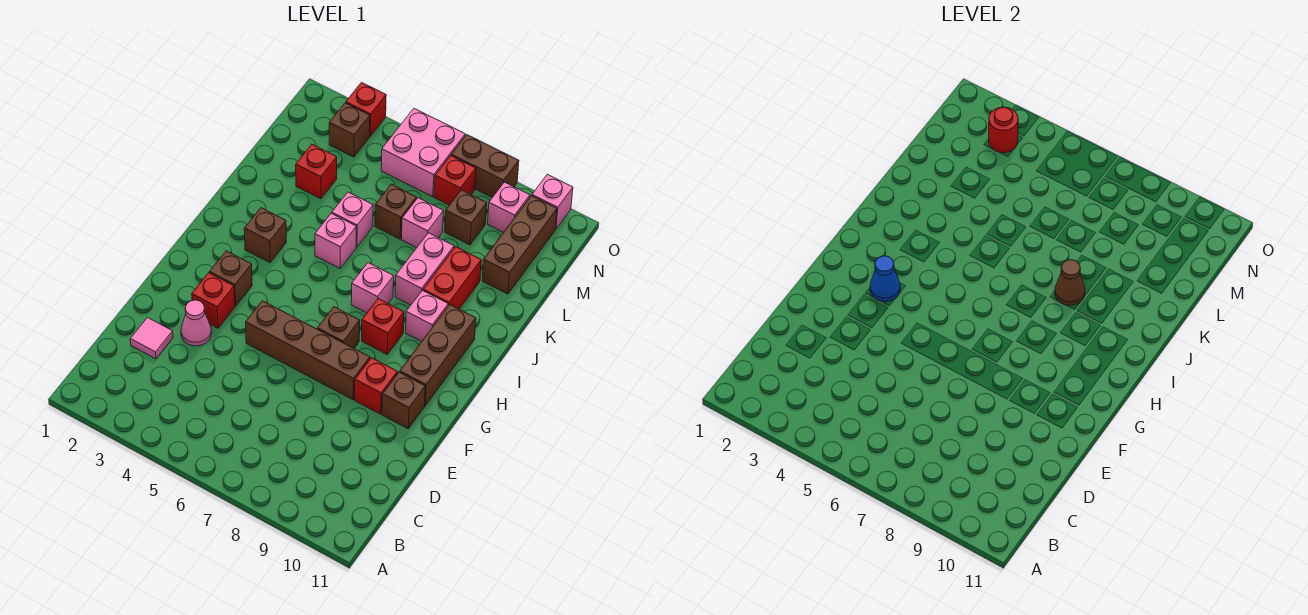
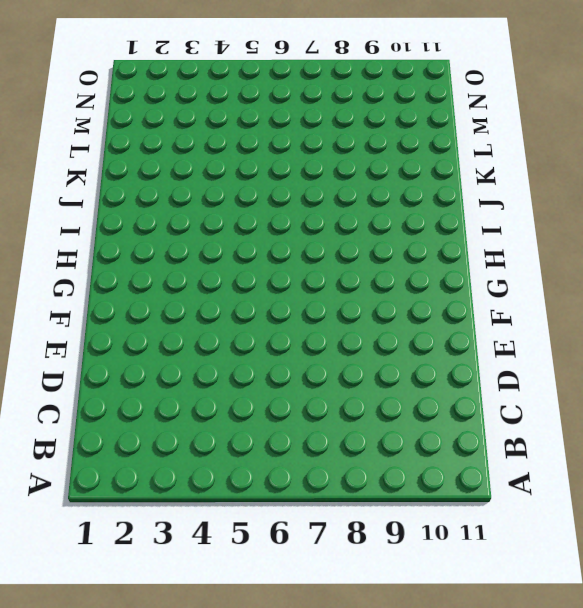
none -> pink tile D2 level 1
none -> pink cone E3 level 1
none -> red brick F3 level 1
none -> brown brick F5:F8 level 1

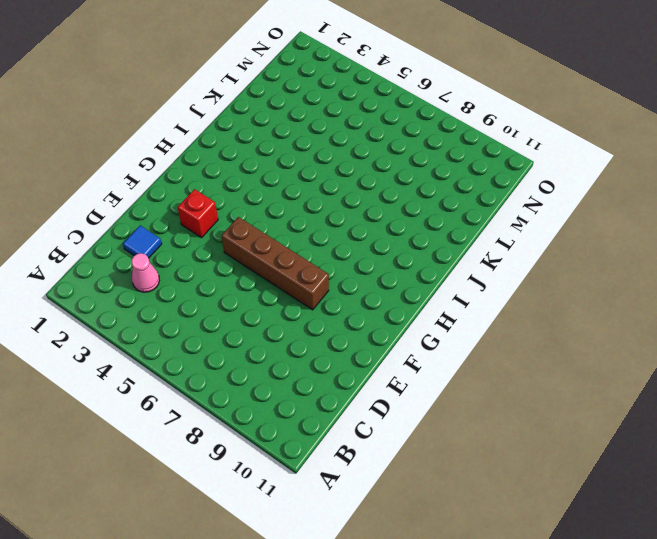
pink cone C3 level 1 -> pink cone E3 level 1
blue tile D2 level 1 -> pink tile D2 level 1
none -> red brick F9 level 1
none -> brown brick F10 level 1
none -> brown brick G3 level 1
none -> brown brick G7 level 1

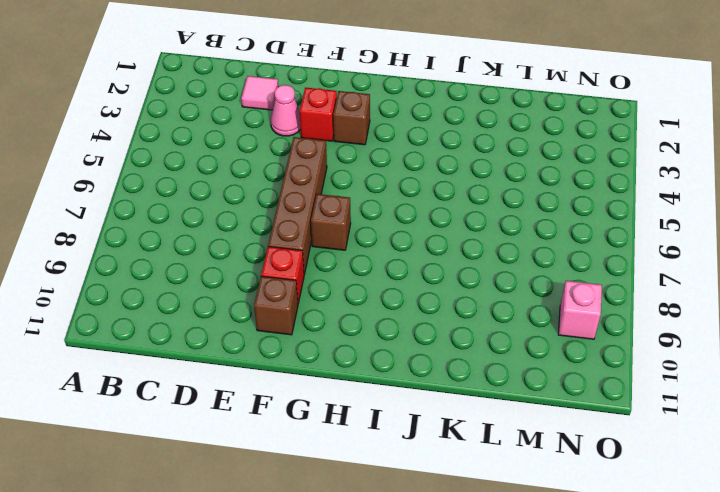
none -> brown brick G10:I10 level 1
none -> red brick H8 level 1
none -> brown brick I3 level 1
none -> pink brick I7 level 1

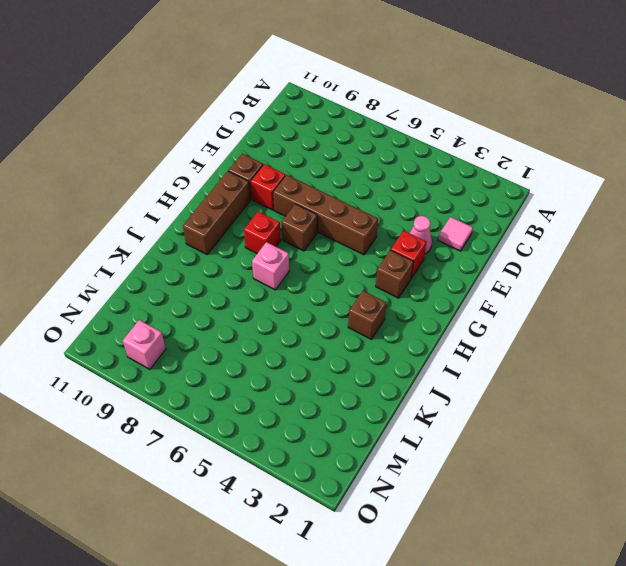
none -> pink brick I9 level 1
none -> pink brick J5 level 1
none -> pink brick J8:K8 level 1
none -> red brick J9:K9 level 1

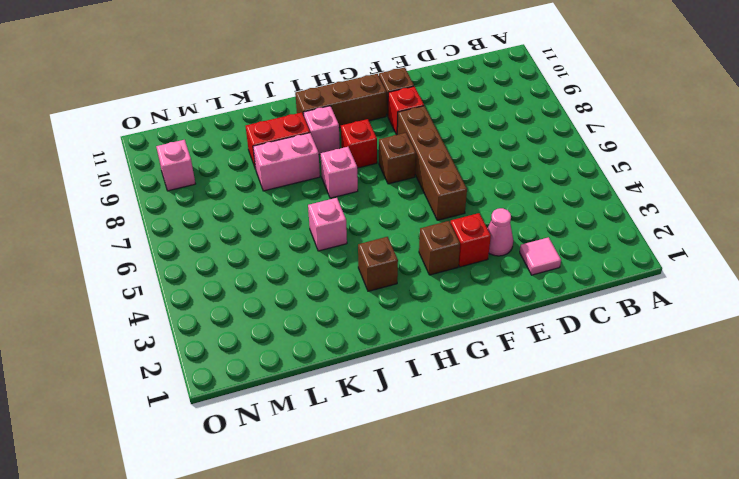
none -> pink brick K5 level 1
none -> red brick L3 level 1
none -> brown brick L6 level 1
none -> pink brick L7 level 1

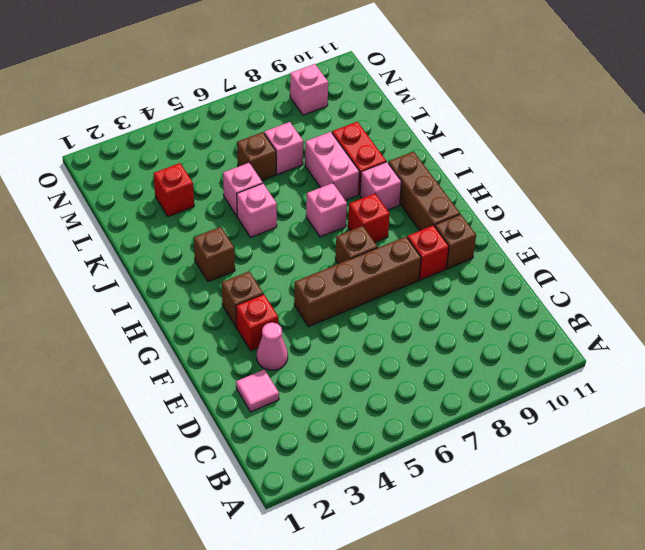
none -> brown brick L10:N10 level 1
none -> brown brick M8 level 1
none -> brown brick N3 level 1
none -> pink brick N5:O6 level 1

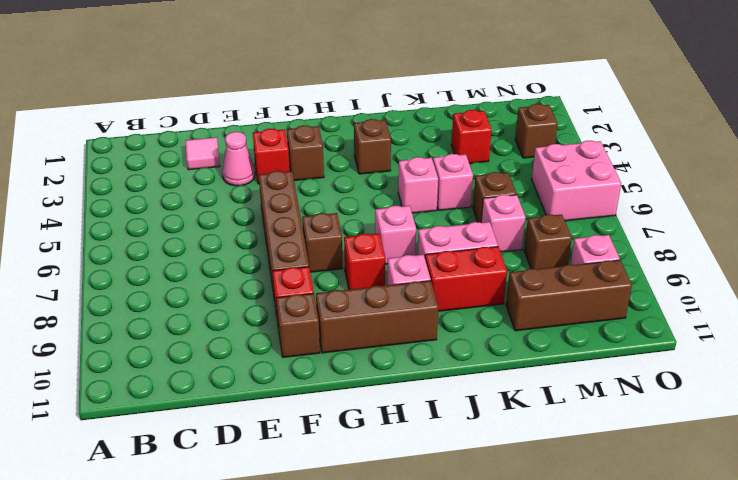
none -> red brick N7 level 1
none -> red brick O3 level 1
none -> brown brick O7:O8 level 1
none -> pink brick O10 level 1

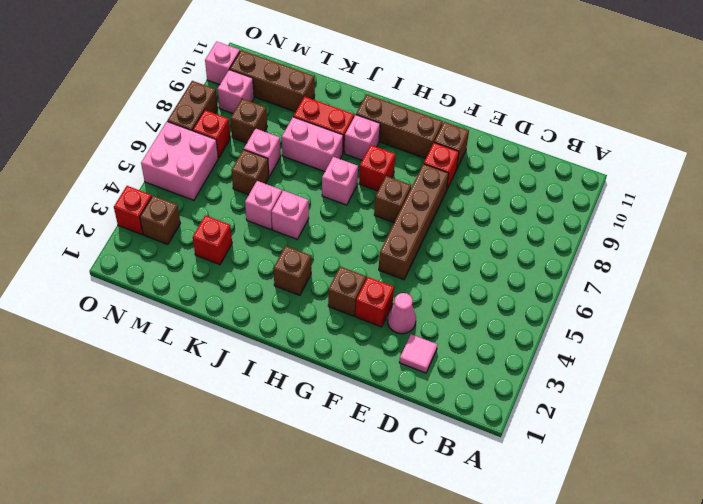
none -> blue cone G3 level 2
none -> brown cone J8 level 2
none -> red round brick N3 level 2

